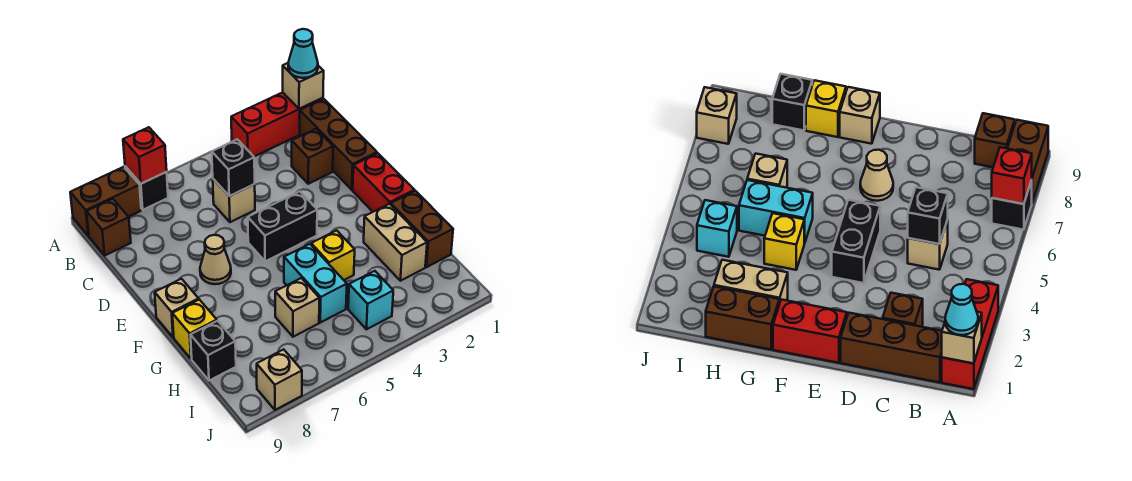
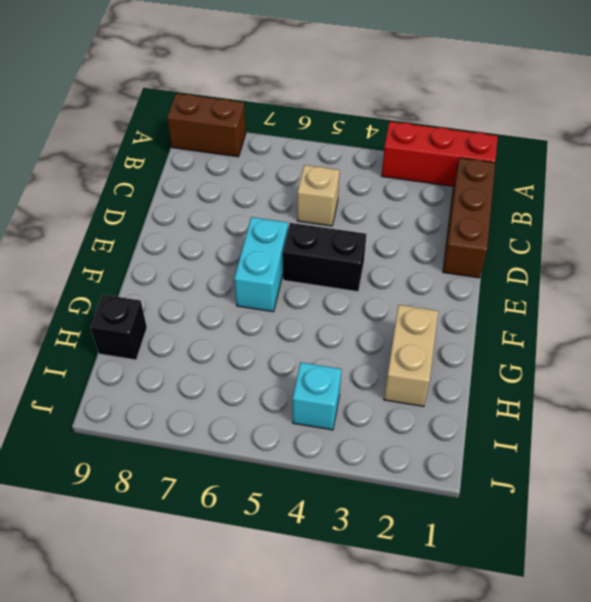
cyan brick E6:F6 level 1 -> cyan brick G5:H5 level 1
none -> black brick A7 level 1
none -> brown brick B9 level 1
none -> brown brick C2 level 1

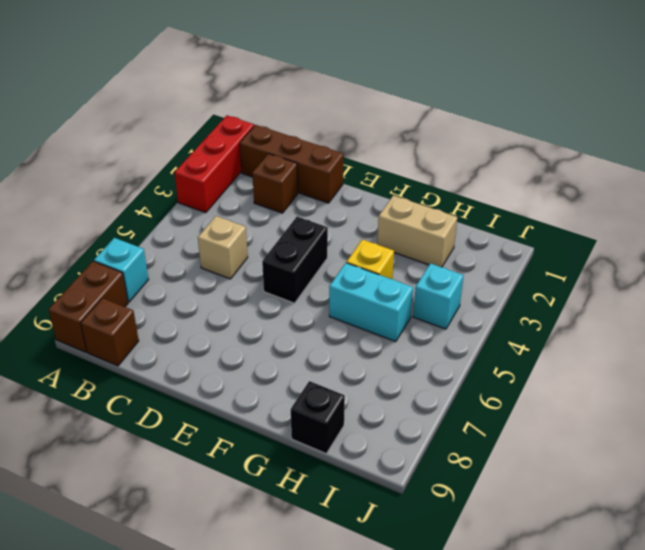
cyan brick A7 level 1 -> black brick A7 level 1
none -> red brick E1:F1 level 1
none -> tan cone E7 level 1
none -> tan brick F9 level 1

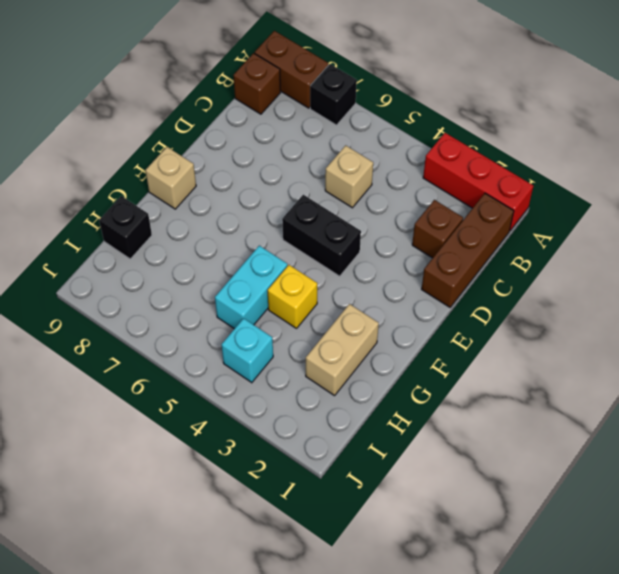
none -> red brick E1:F1 level 1
none -> tan cone E7 level 1
none -> brown brick G1:H1 level 1

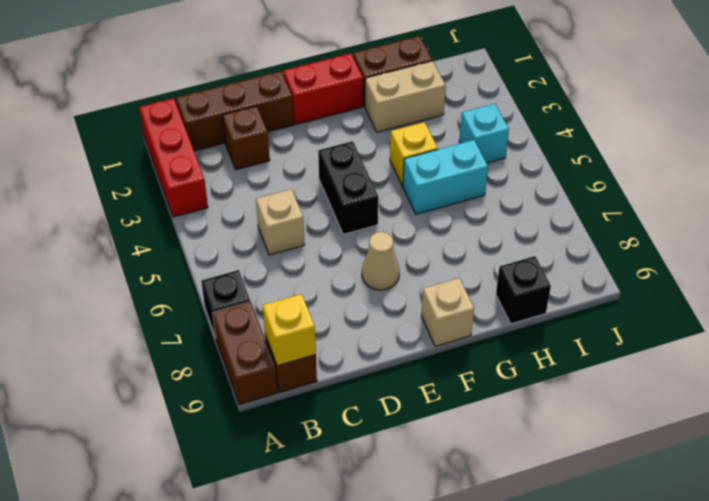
yellow brick B9 level 2 -> yellow brick G9 level 1
none -> tan brick H6 level 1
none -> tan brick J8 level 1
none -> tan brick A1 level 2

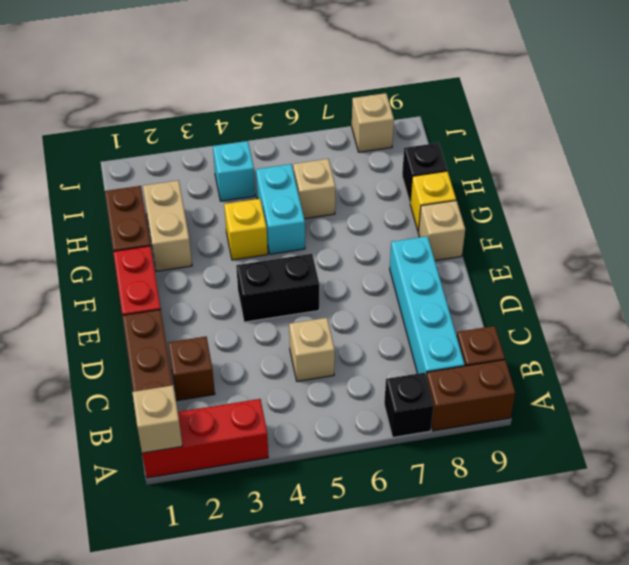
cyan brick B8:E8 level 1 -> none
none -> tan cone E7 level 1
none -> red brick A7 level 2
none -> black brick C5 level 2

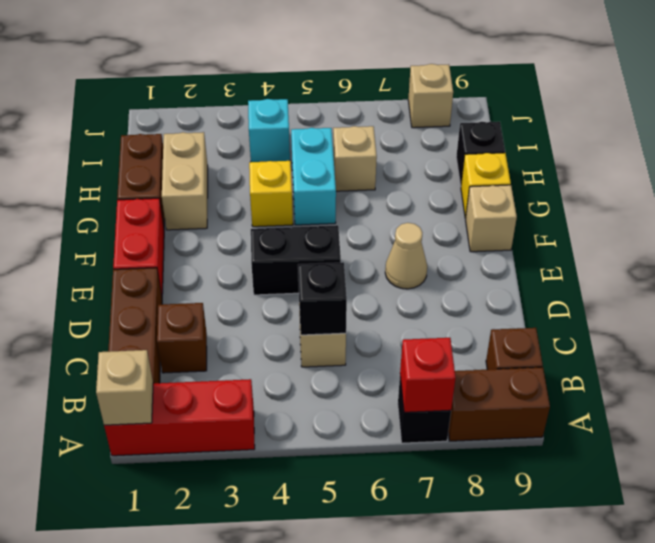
none -> cyan cone A1 level 3

